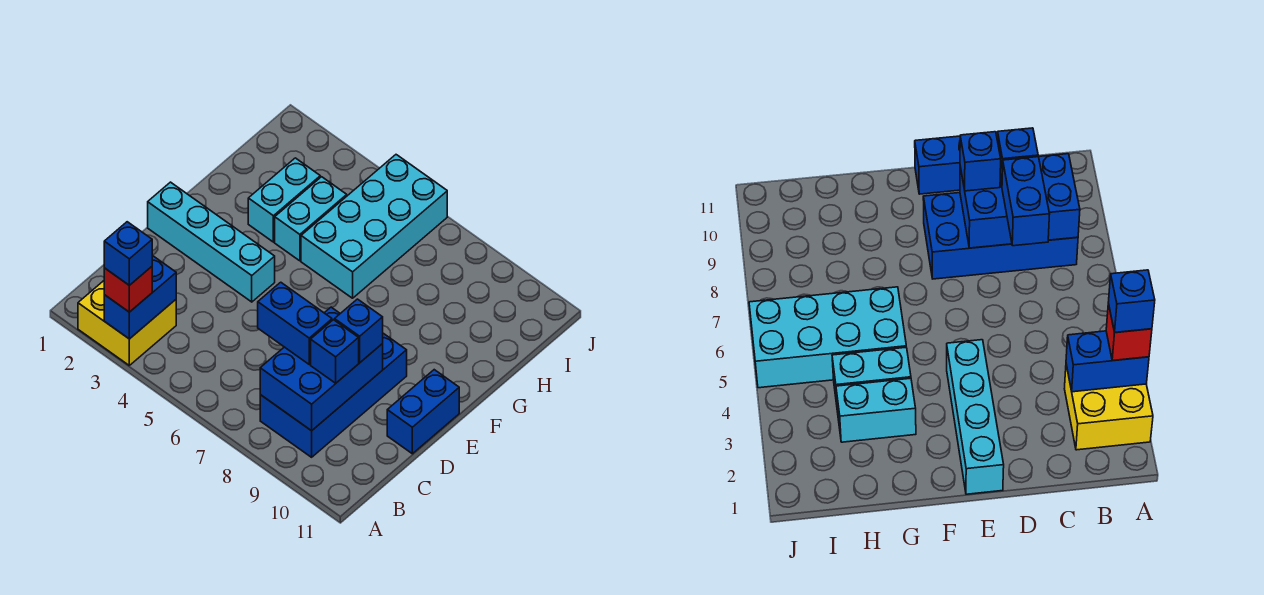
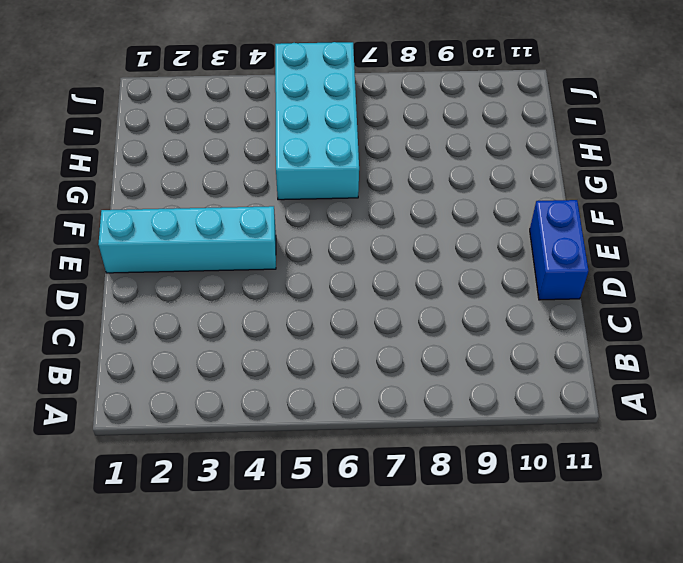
none -> yellow brick A2:B3 level 1
none -> blue brick B8:E9 level 1
none -> cyan brick G3:H3 level 1

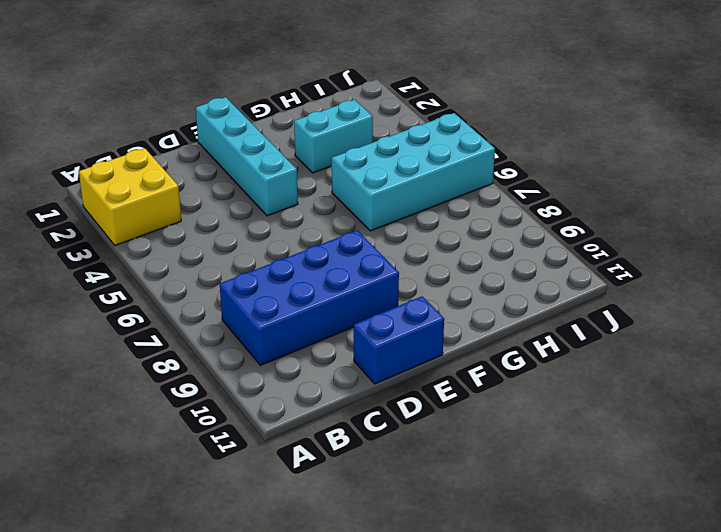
none -> cyan brick G4:H4 level 1
none -> blue brick A3:B3 level 2
none -> blue brick B8:D9 level 2

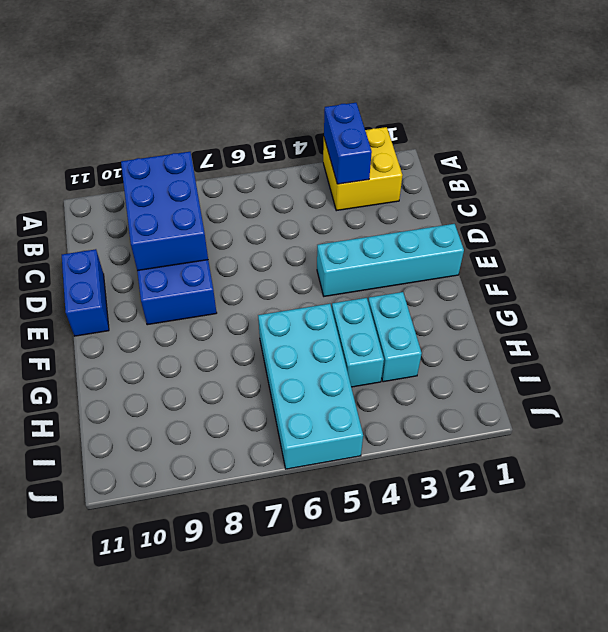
none -> red brick A3 level 3
none -> blue brick C7:C8 level 3
none -> blue brick C9 level 3

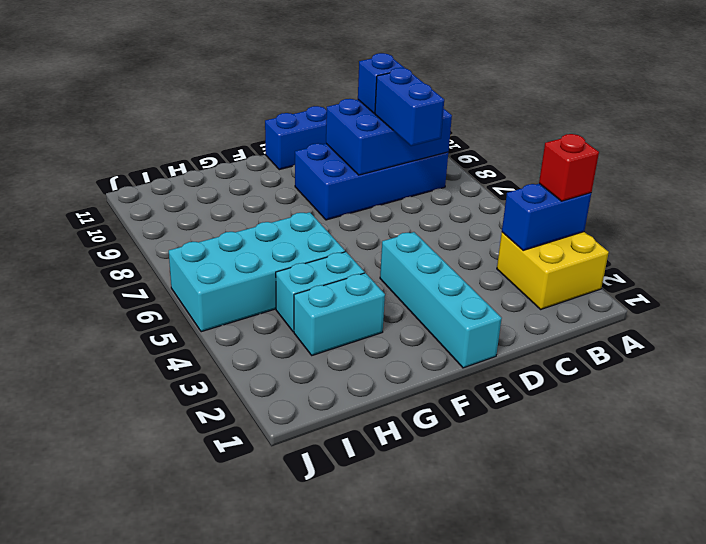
none -> blue brick D9 level 3
none -> blue brick A3 level 4

